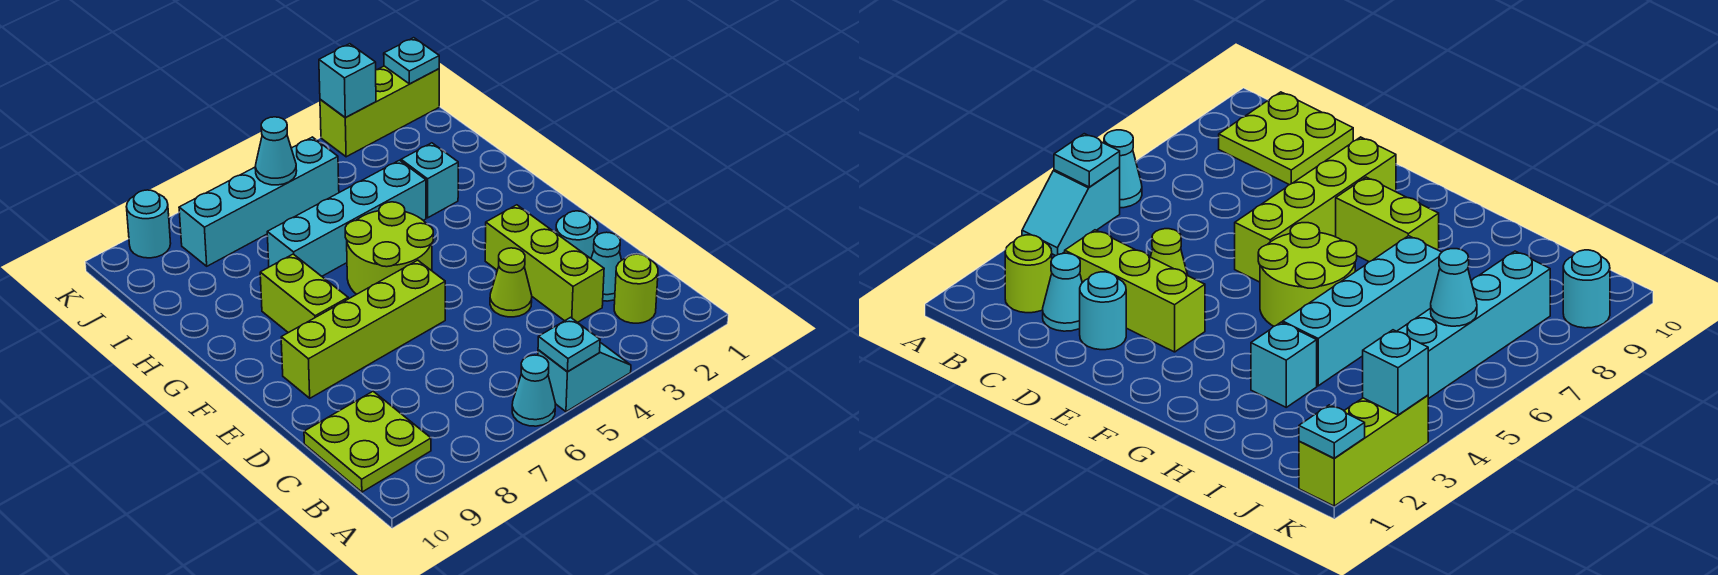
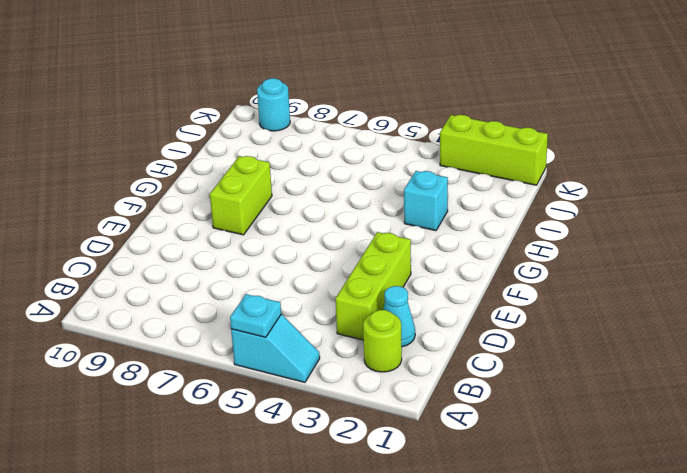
none -> cyan cone A6 level 1
none -> lime plate B9:C10 level 1
none -> cyan round brick D2 level 1

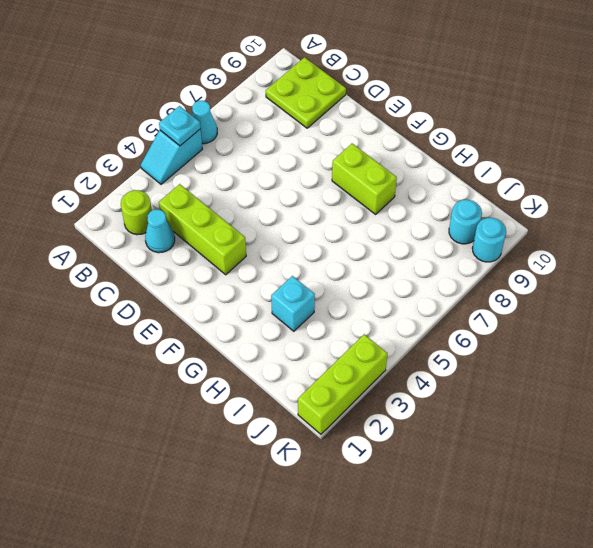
cyan round brick J9 level 1 -> cyan round brick D2 level 1
none -> lime cone D4 level 1
none -> lime brick E6:E9 level 1
none -> lime round brick F5:G6 level 1

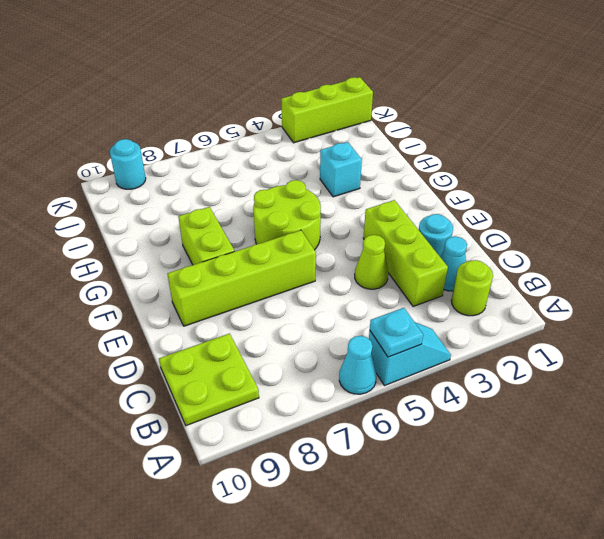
none -> cyan brick H4:H7 level 1
none -> cyan brick J5:J8 level 1
none -> cyan cone J6 level 2

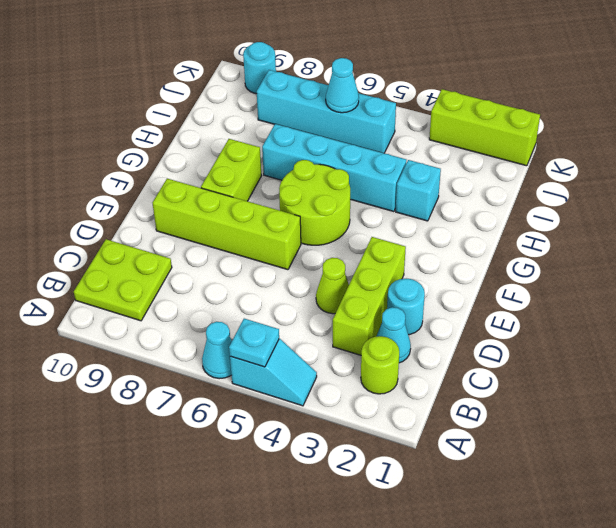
none -> cyan plate K1 level 2
none -> cyan brick K3 level 2

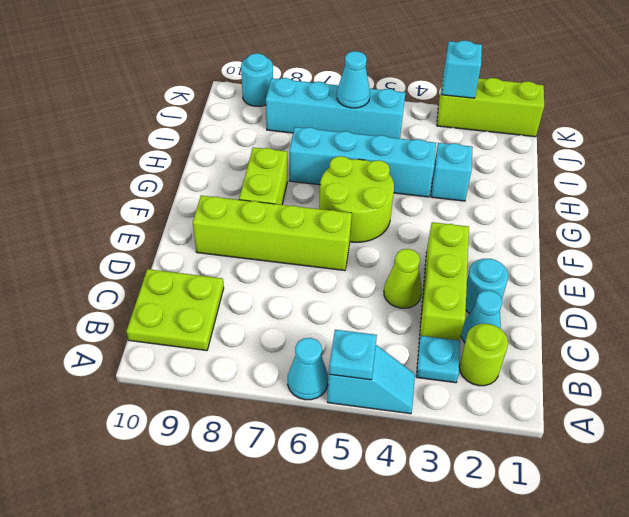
cyan plate B3 level 1 -> cyan plate K1 level 2

